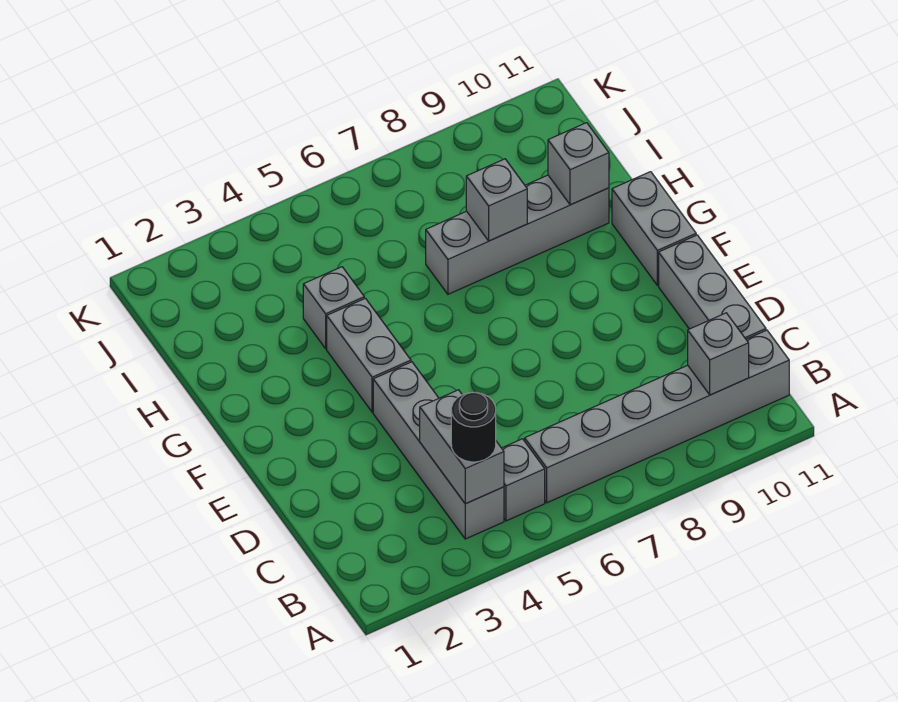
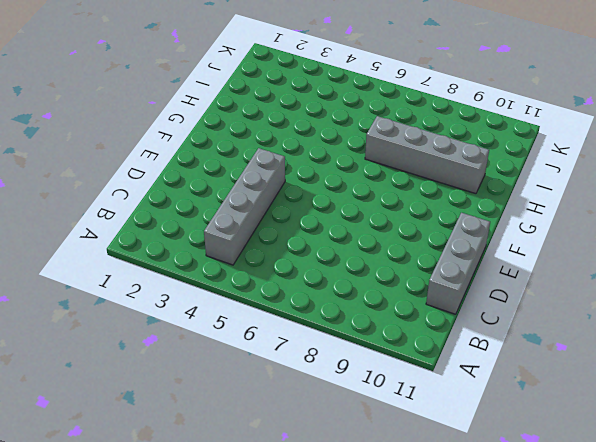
none -> grey brick B5 level 1
none -> grey brick B6:B11 level 1
none -> grey brick F4:G4 level 1

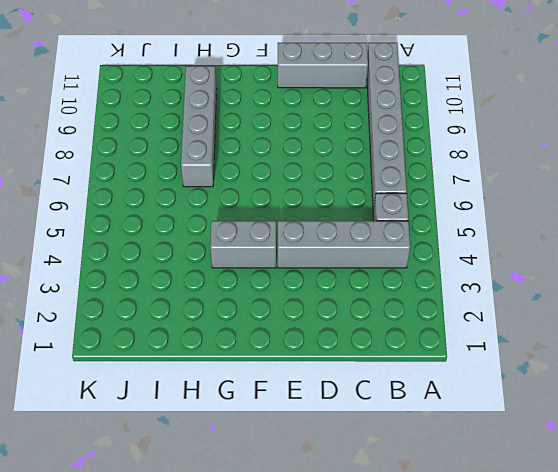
none -> grey brick F11:G11 level 1
none -> grey brick H4 level 1
none -> grey brick B4:C4 level 2

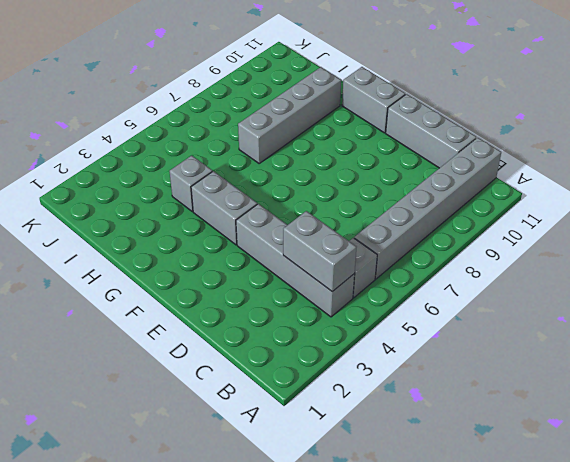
none -> grey brick B10 level 2
none -> grey brick H8 level 2
none -> grey brick H10 level 2

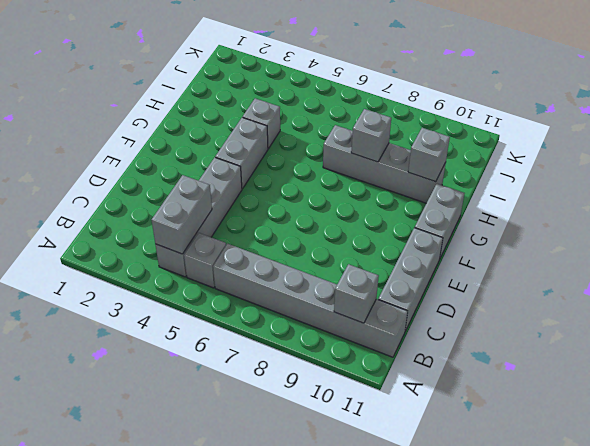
none -> black round brick B4 level 3

